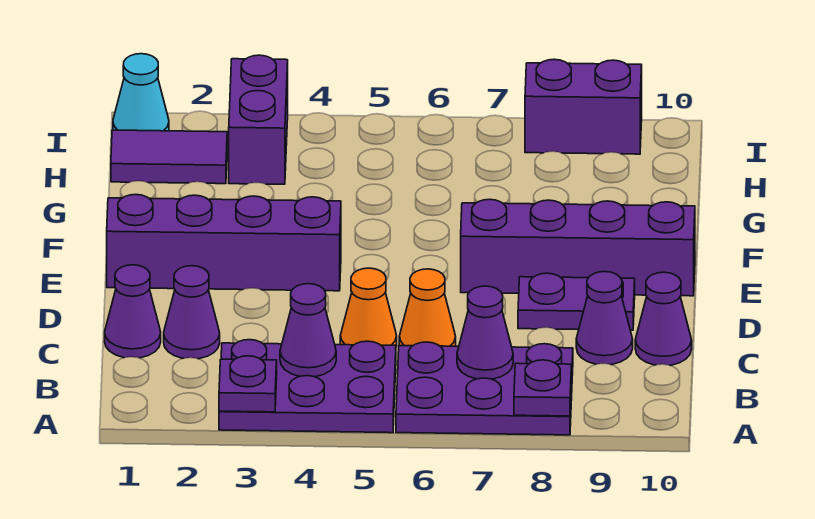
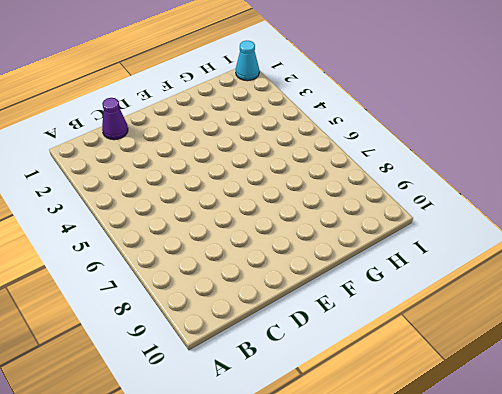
none -> purple plate A3:B5 level 1
none -> purple plate A6:B8 level 1
none -> purple cone C2 level 1

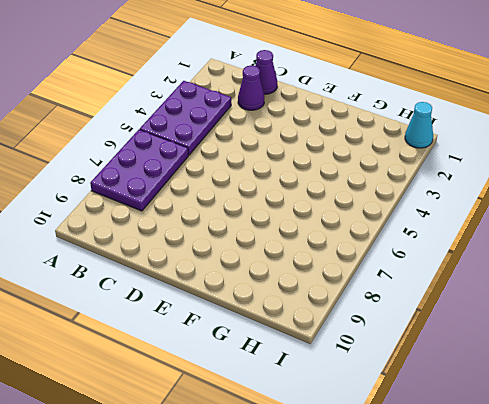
none -> orange cone C5 level 1
none -> orange cone C6 level 1
none -> purple cone C9 level 1

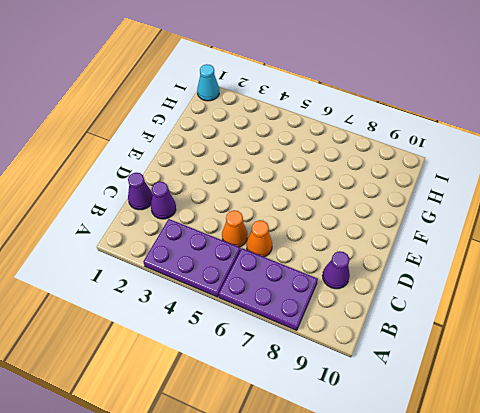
none -> purple cone C10 level 1
none -> purple plate D8:D9 level 1
none -> purple brick E1:E4 level 1

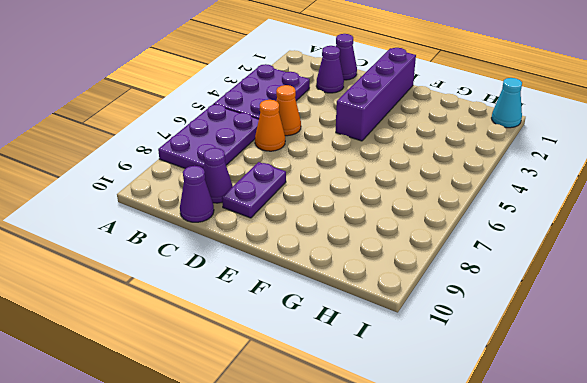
none -> purple brick E7:E10 level 1
none -> purple tile H1:H2 level 1
none -> purple brick H3:I3 level 1

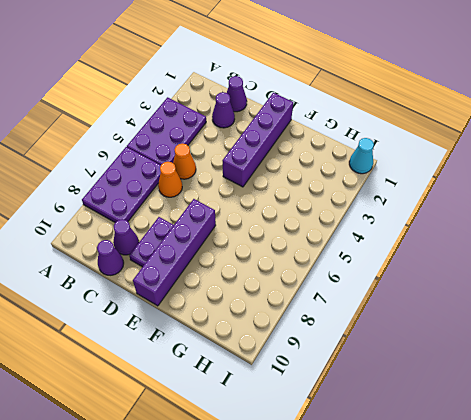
none -> purple tile H1:H2 level 1
none -> purple brick H3:I3 level 1
none -> purple brick I8:I9 level 1

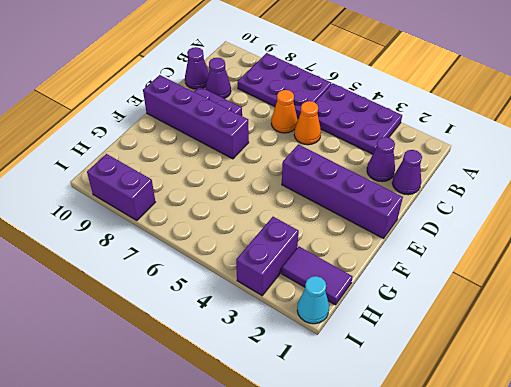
none -> purple plate A3 level 2
none -> purple plate A8 level 2
none -> purple cone B4 level 2

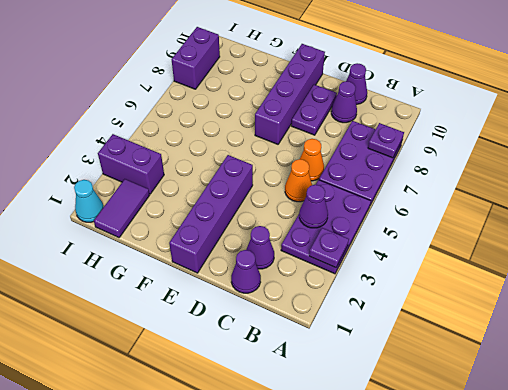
none -> purple cone B7 level 2

